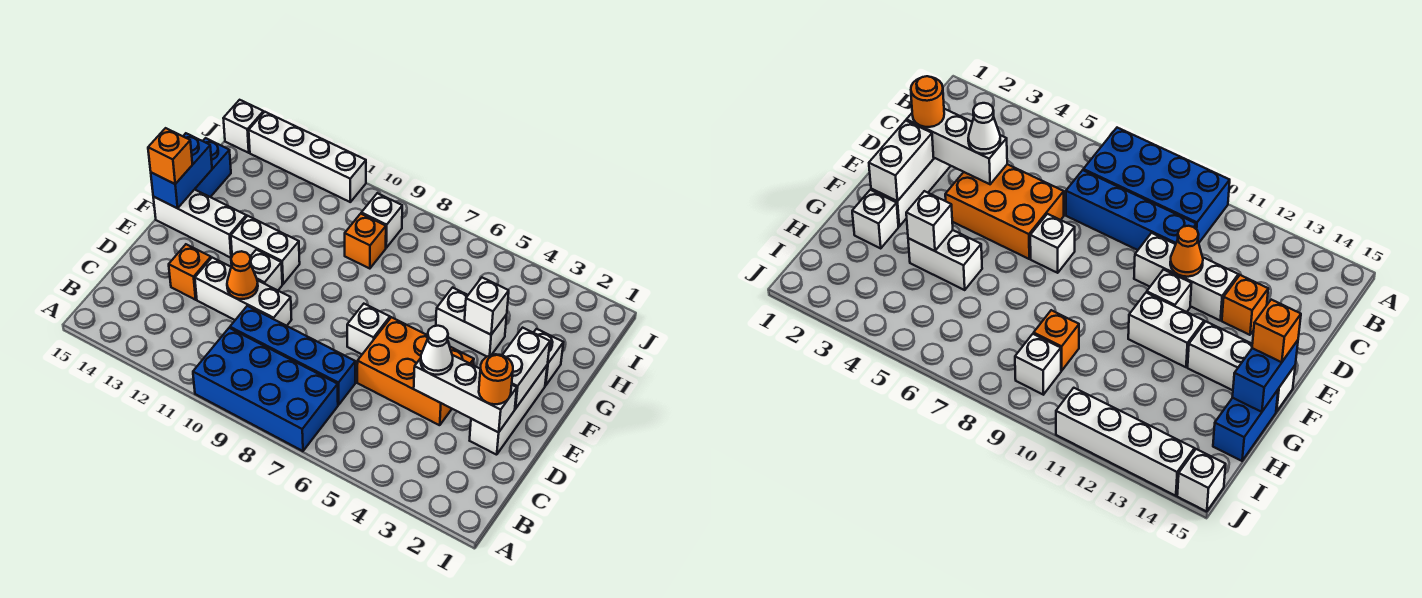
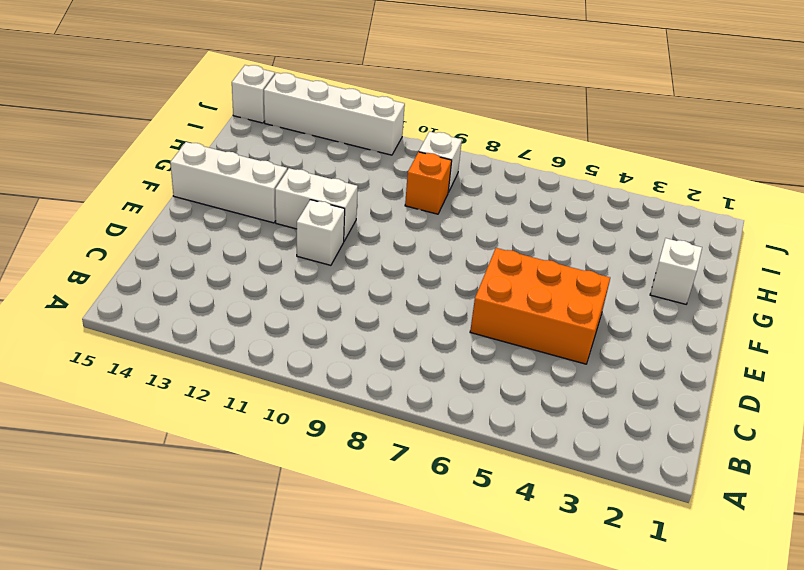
none -> blue brick A7:B10 level 1
none -> blue brick C7:C10 level 1
none -> white brick D2:F2 level 1

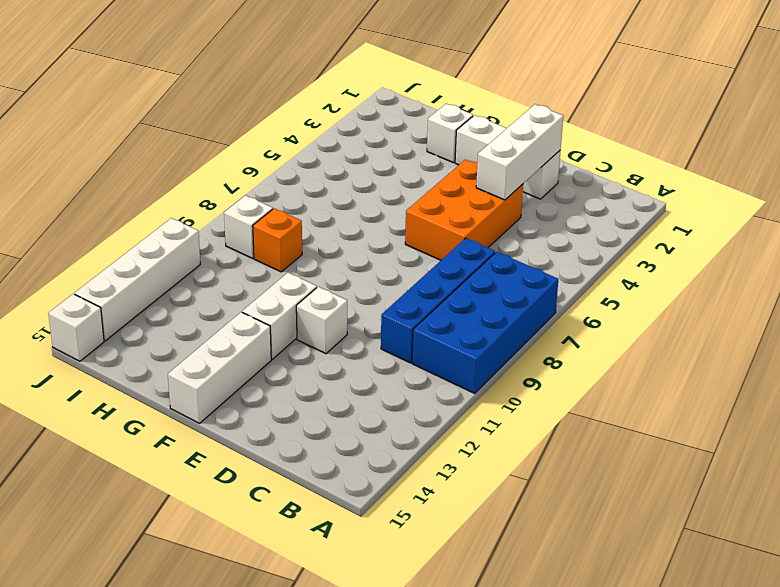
none -> white brick D10:D12 level 1
none -> orange brick D13 level 1
none -> white brick E7 level 1

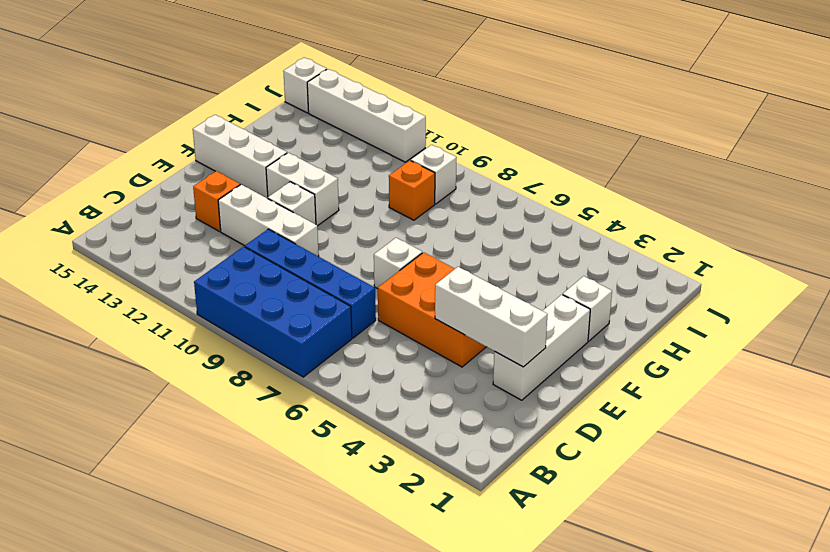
none -> white brick G4:G5 level 1
none -> blue brick G15:H15 level 1
none -> orange cone D11 level 2

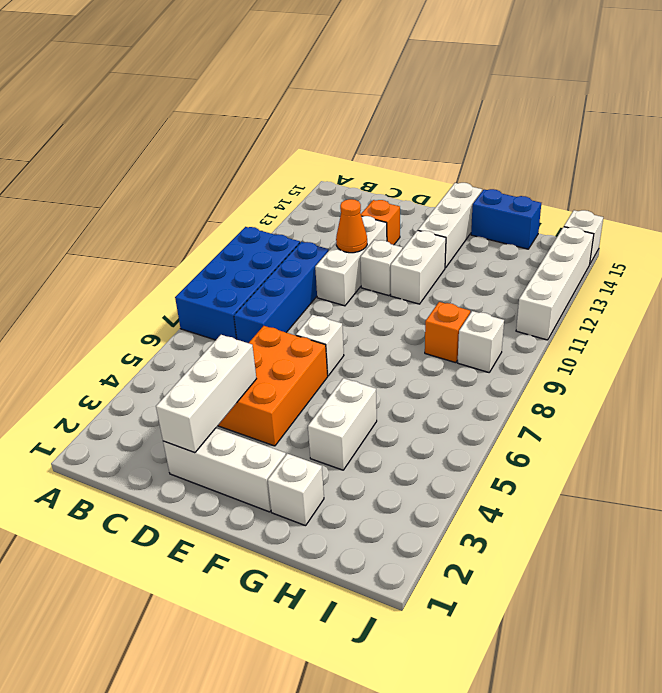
none -> white brick E2:F2 level 2
none -> blue brick F15:G15 level 2
none -> white brick G4 level 2

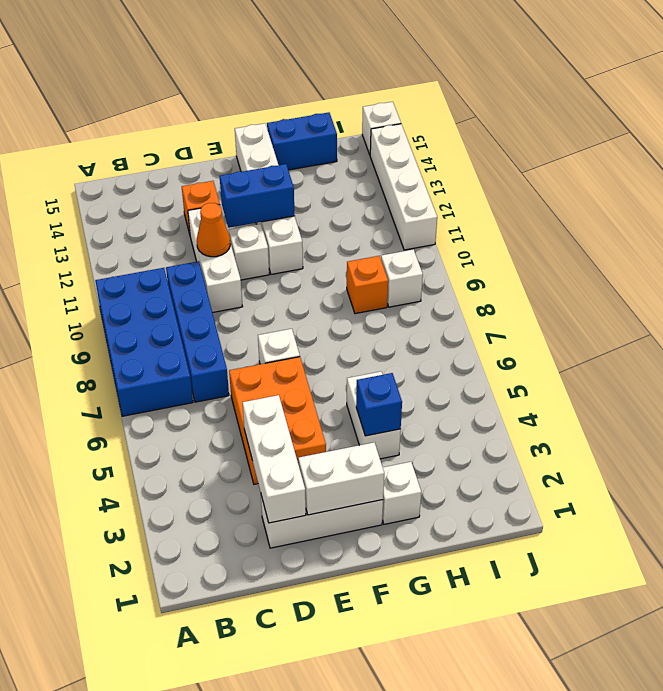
blue brick E12:F12 level 2 -> blue brick F15:G15 level 2
blue brick G4 level 2 -> white brick G4 level 2
none -> orange round brick D2 level 3
none -> white cone D4 level 3
none -> orange brick F15 level 3

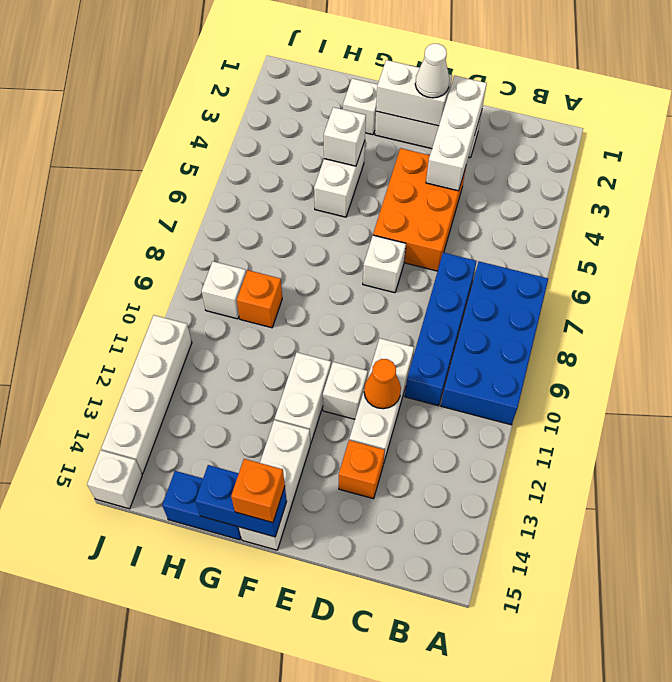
white cone E2 level 3 -> white cone D4 level 3
none -> orange round brick D2 level 3

